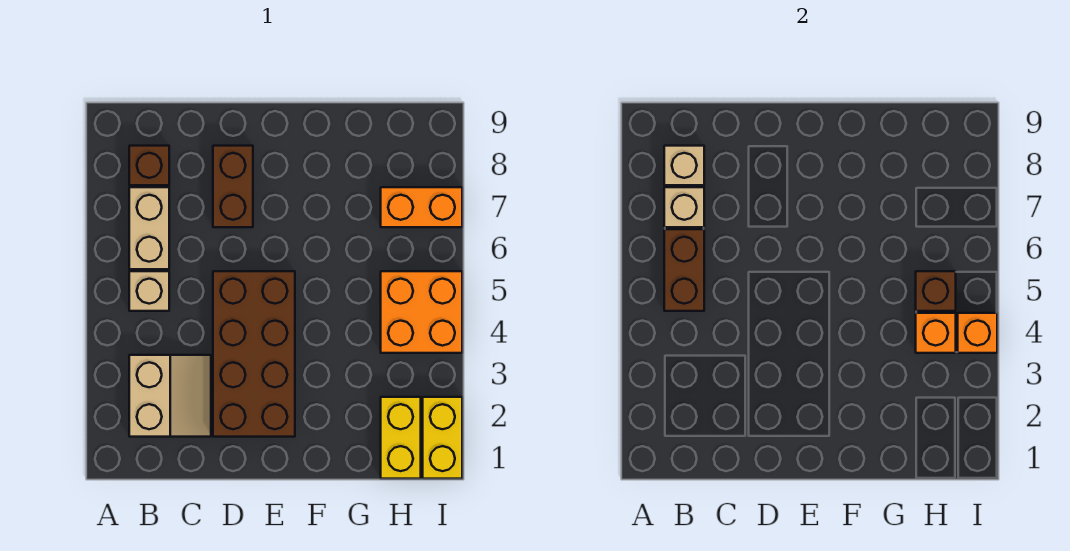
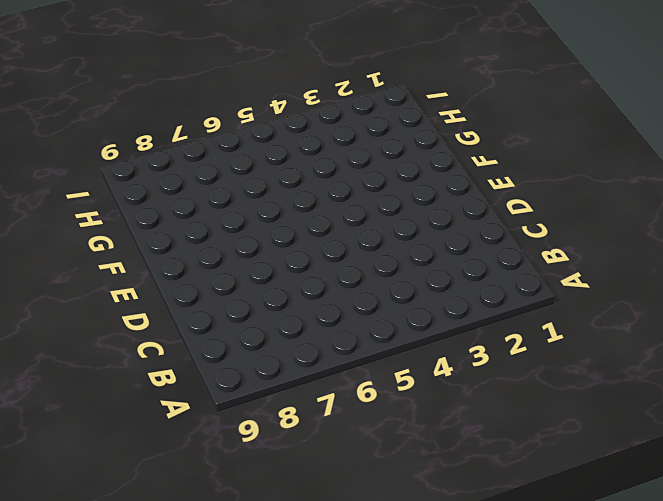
none -> tan slope B2:C3 level 1 top B
none -> tan brick B5 level 1
none -> tan brick B6:B7 level 1

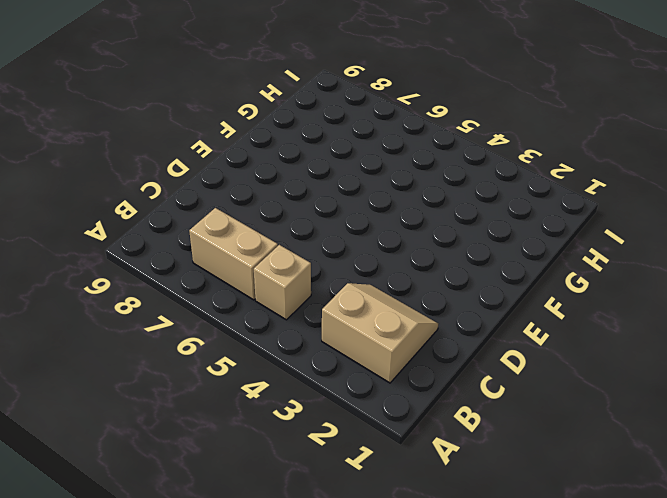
none -> brown brick B8 level 1
none -> brown brick D2:E5 level 1
none -> brown brick D7:D8 level 1

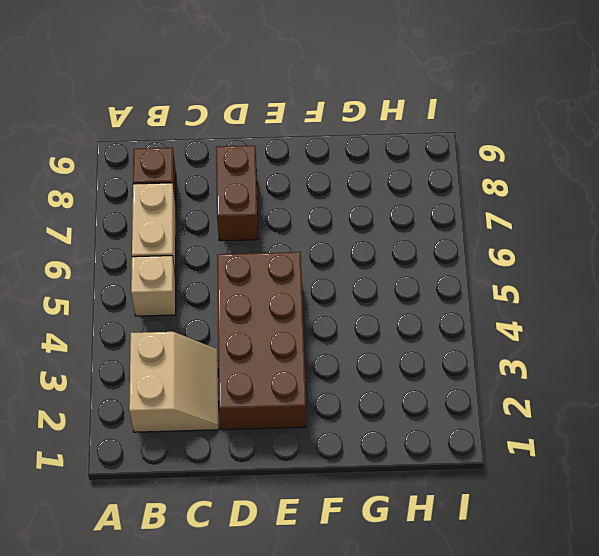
none -> yellow brick H1:H2 level 1
none -> orange brick H4:I5 level 1
none -> orange brick H7:I7 level 1

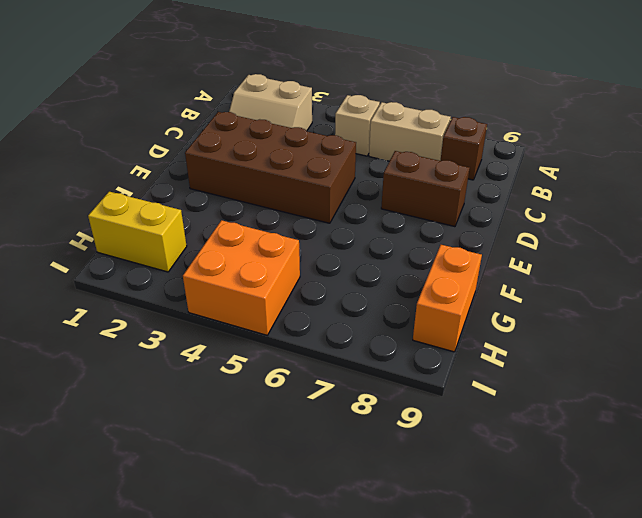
orange brick G9:H9 level 1 -> orange brick H7:I7 level 1
none -> yellow brick I1:I2 level 1
none -> brown brick B5:B6 level 2
none -> tan brick B7 level 2

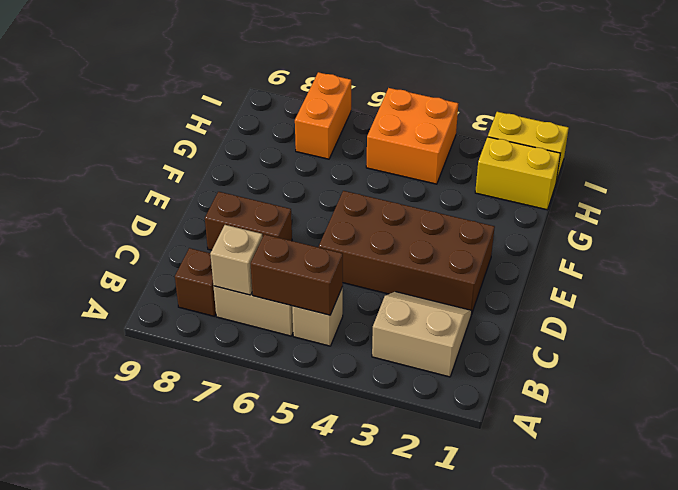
none -> tan brick B8 level 2
none -> orange brick H4 level 2
none -> brown brick H5 level 2

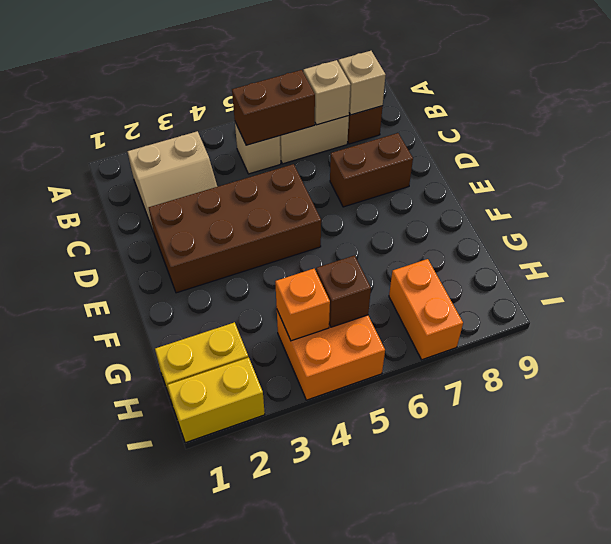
none -> orange brick I4 level 2

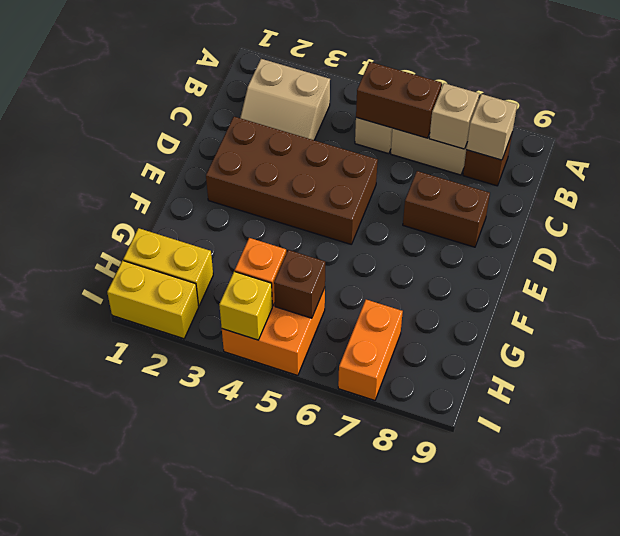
yellow brick I4 level 2 -> orange brick I4 level 2

